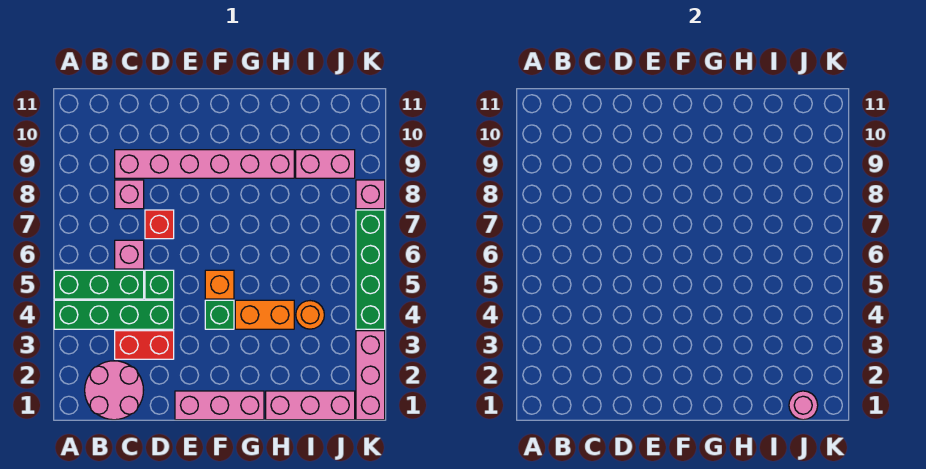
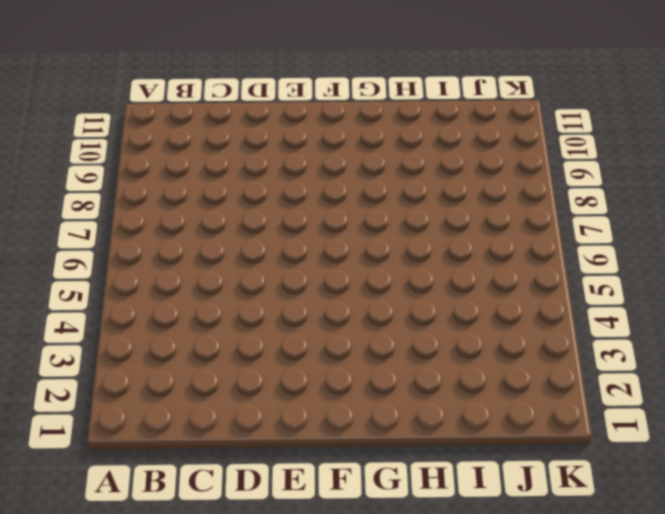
none -> green brick A4:D4 level 1
none -> green brick A5:C5 level 1
none -> pink round brick B1:C2 level 1

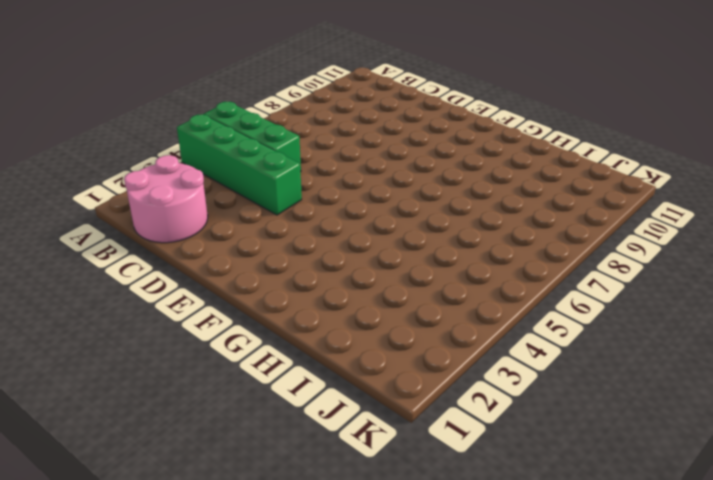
none -> red brick C3:D3 level 1
none -> pink brick C6 level 1
none -> pink brick C8 level 1

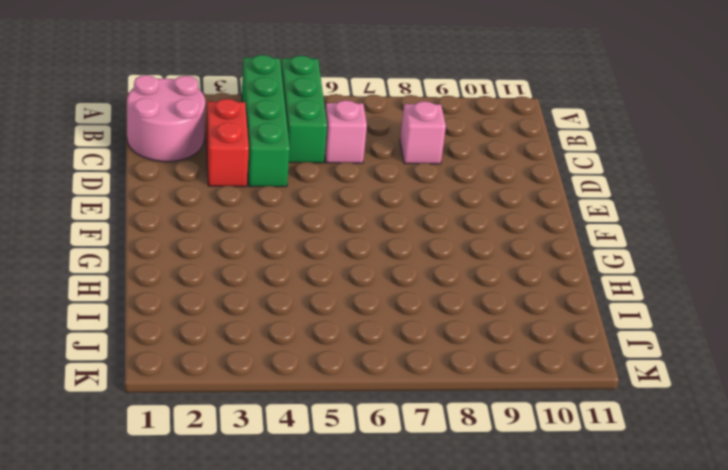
none -> pink brick C9:H9 level 1
none -> green brick D5 level 1
none -> red brick D7 level 1

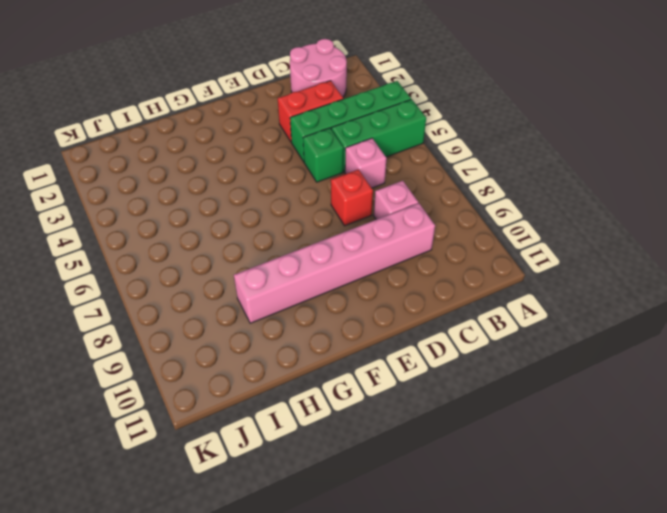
none -> pink brick E1:G1 level 1
none -> green brick F4 level 1
none -> orange brick F5 level 1

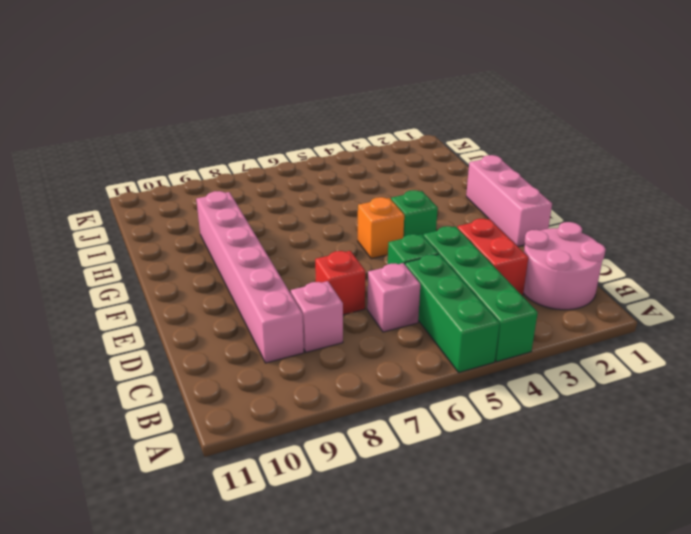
none -> orange brick G4:H4 level 1
none -> pink brick H1:J1 level 1
none -> orange round brick I4 level 1

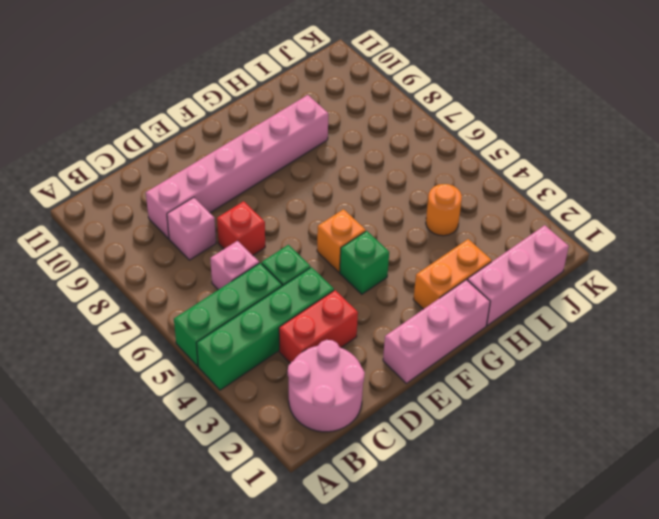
orange brick G2:H2 level 1 -> orange brick G4:H4 level 1
none -> pink brick I9:J9 level 1
none -> pink brick K1:K3 level 1
none -> green brick K4:K7 level 1

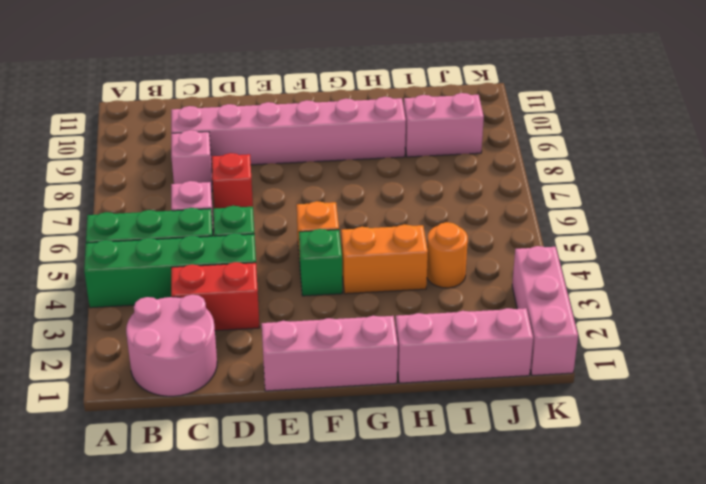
none -> green brick K4:K7 level 1
none -> pink brick K8 level 1
none -> pink round brick J1 level 2

